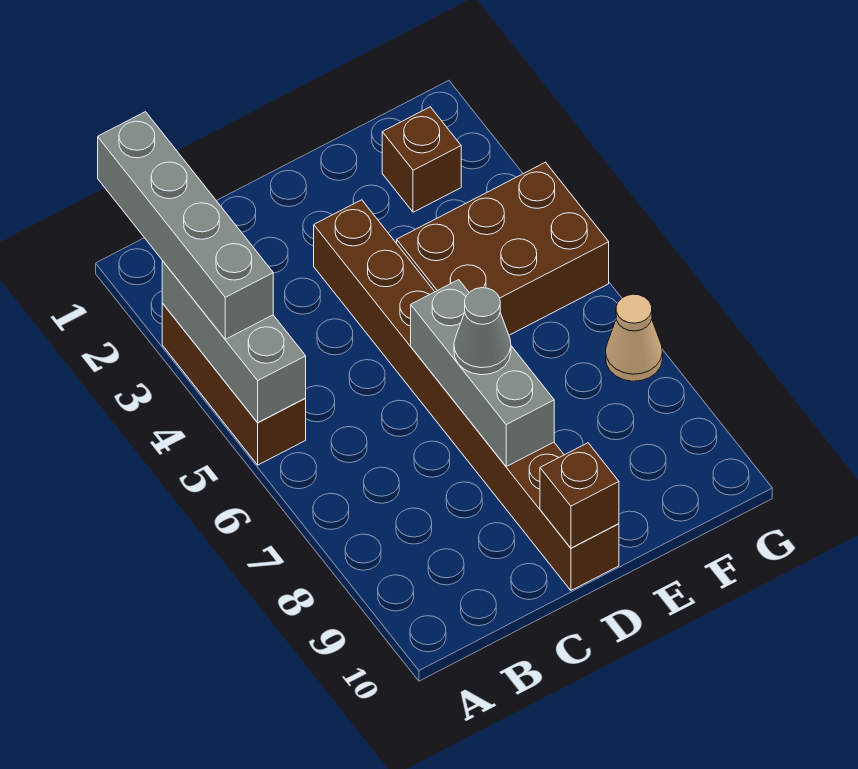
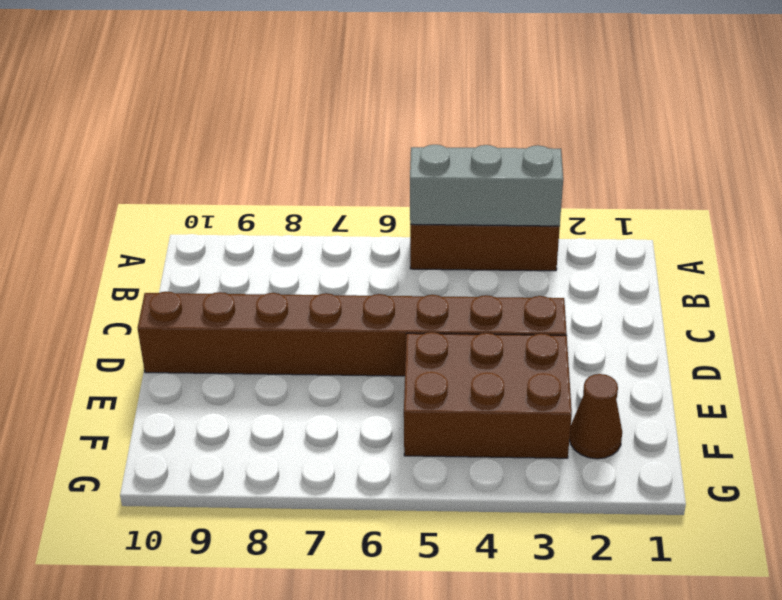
brown brick E3:F5 level 1 -> brown brick E4:G5 level 1
brown cone F2 level 1 -> brown brick F2 level 1
none -> tan cone G7 level 1
none -> grey brick D6:D8 level 2

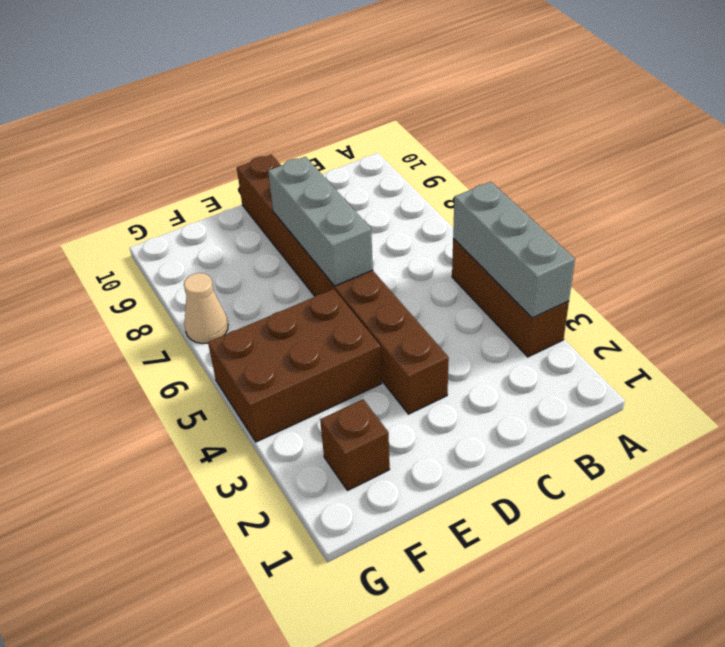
none -> brown brick D10 level 2
none -> grey brick A1:A4 level 3

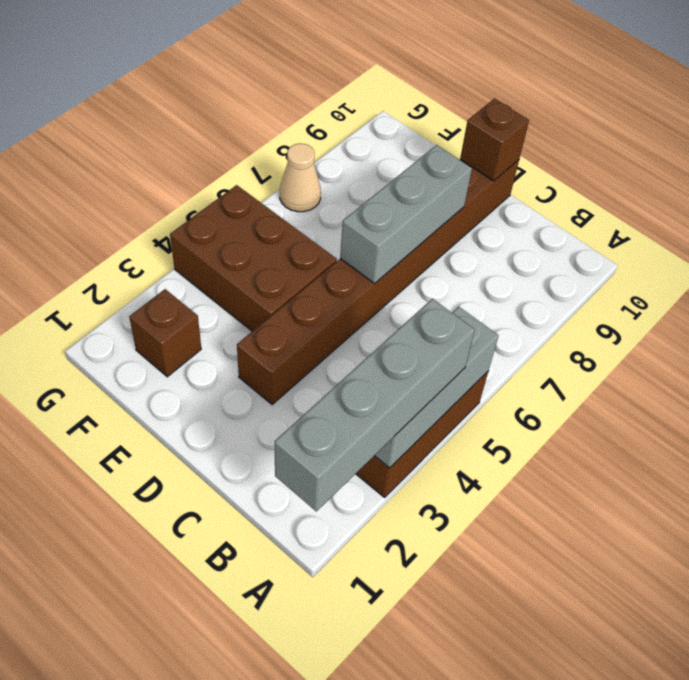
none -> grey cone D7 level 3

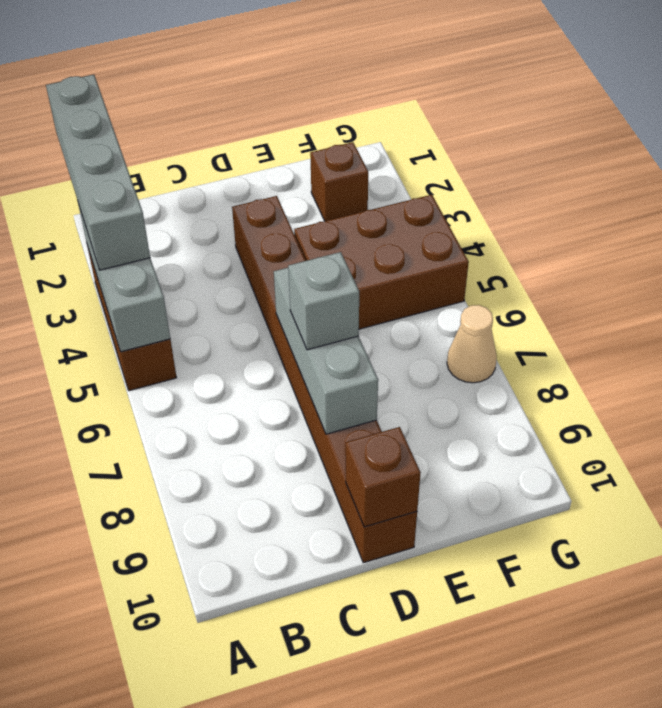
grey brick D7 level 3 -> grey cone D7 level 3

